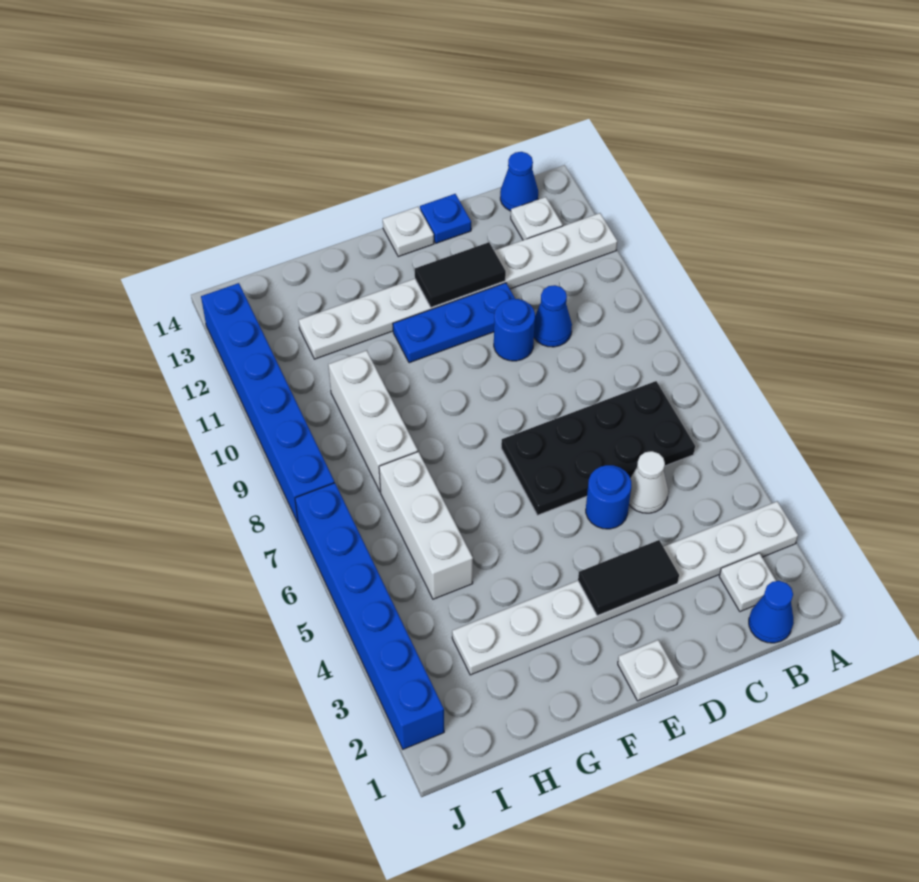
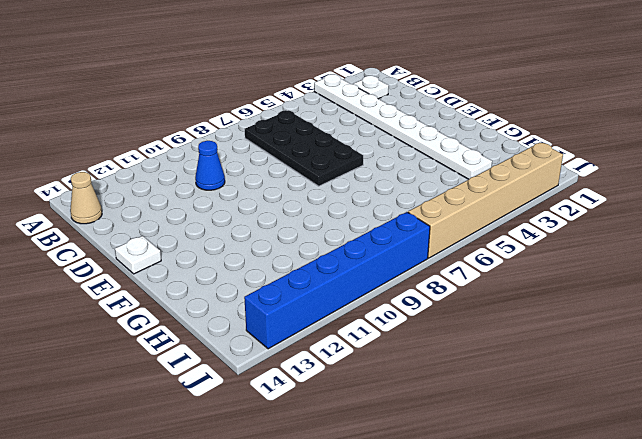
tan cone B14 level 1 -> blue cone B14 level 1
tan brick J2:J7 level 1 -> blue brick J2:J7 level 1
none -> white plate A12:H12 level 1
none -> blue cone B1 level 1
none -> white plate B13 level 1

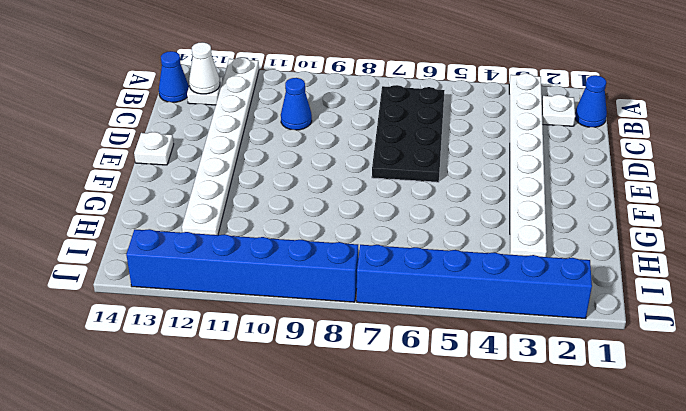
white cone B13 level 2 -> white cone C5 level 1
none -> blue round brick D5 level 1
none -> blue round brick D10 level 1
none -> blue plate D11:F11 level 1

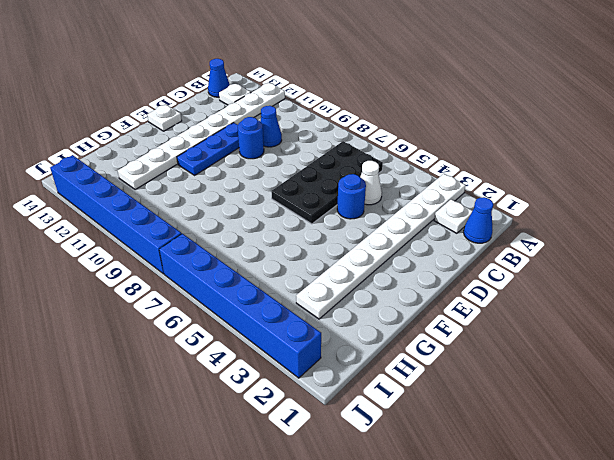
none -> blue plate D14 level 1
none -> white plate E1 level 1
none -> white brick H5:H7 level 1

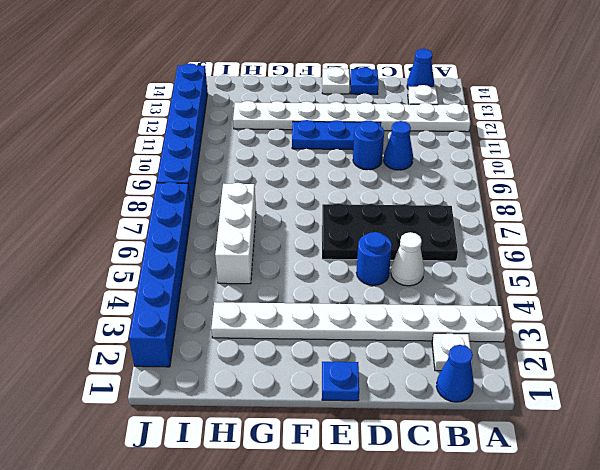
blue plate E1 level 1 -> white plate E1 level 1
none -> white brick H8:H10 level 1
none -> black tile D3:E3 level 2
none -> black tile D12:E12 level 2

